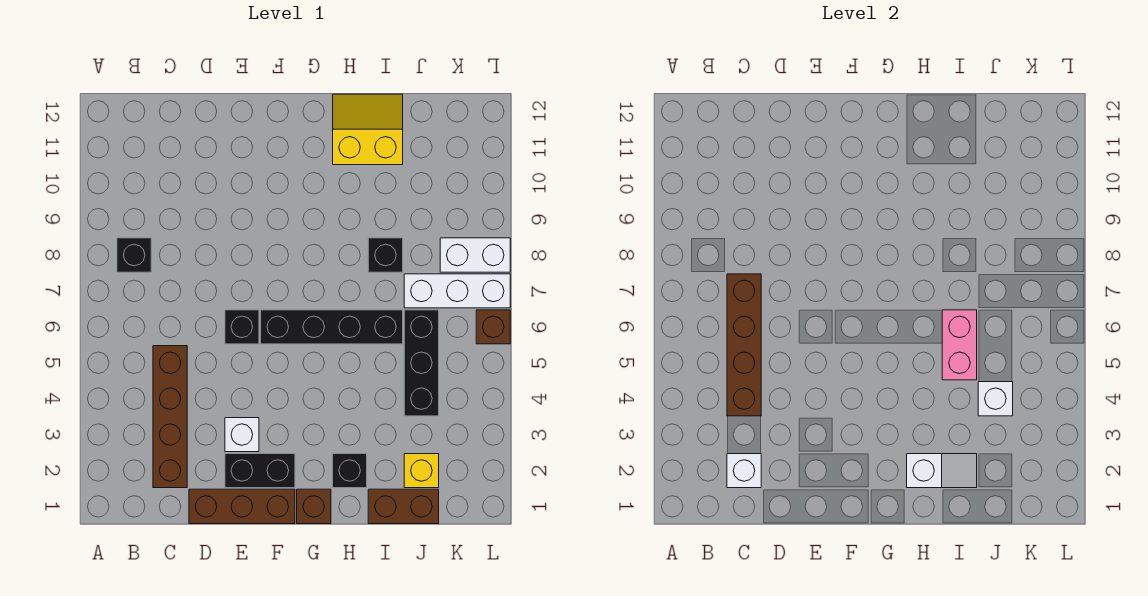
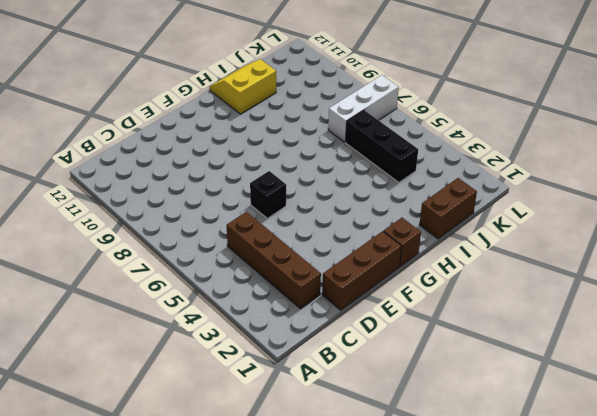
none -> black brick B8 level 1
none -> black brick E2:F2 level 1
none -> white brick E3 level 1

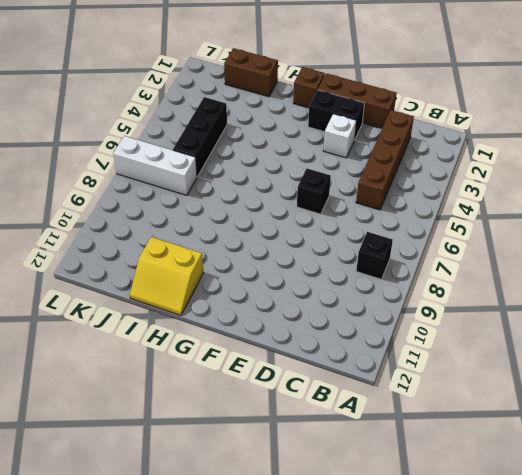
none -> black brick F6:I6 level 1
none -> black brick H2 level 1
none -> black brick I8 level 1

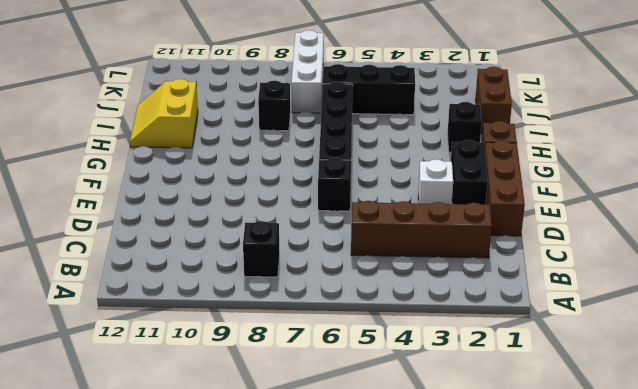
none -> yellow brick J2 level 1
none -> white brick K8:L8 level 1
none -> brown brick L6 level 1

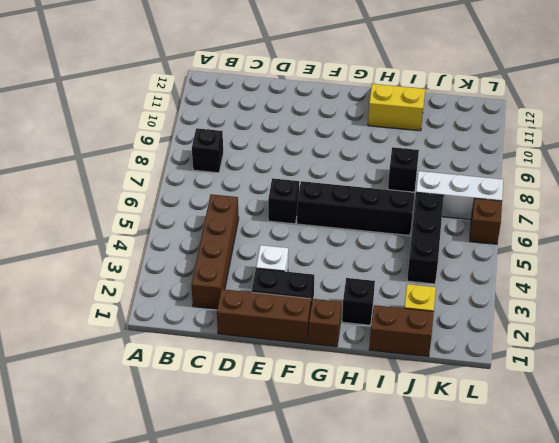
none -> white brick K8:L8 level 1
none -> white brick C2 level 2
none -> brown brick C4:C7 level 2

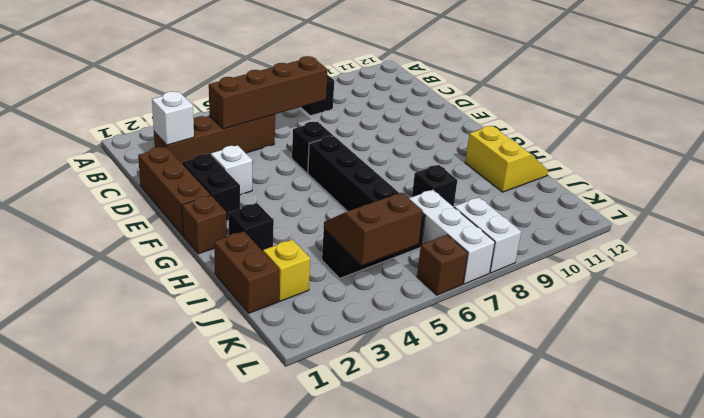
brown slope J4:K5 level 2 top K -> white brick J4 level 2
none -> white slope H2:I2 level 2 top H
none -> pink brick I5:I6 level 2

